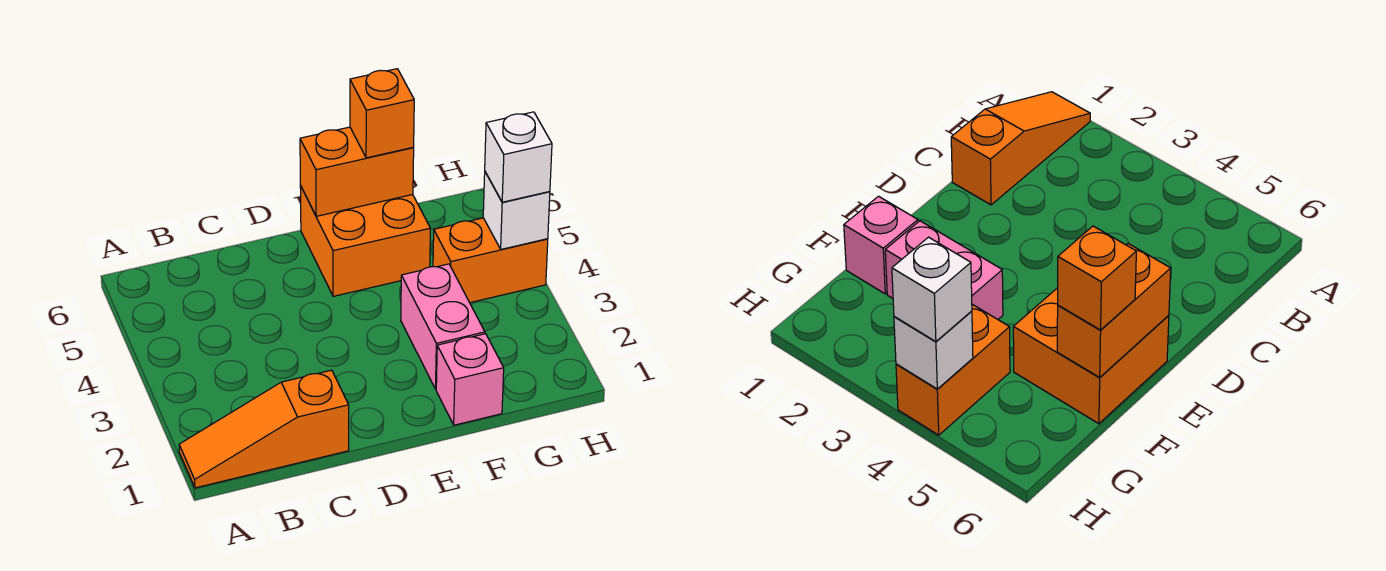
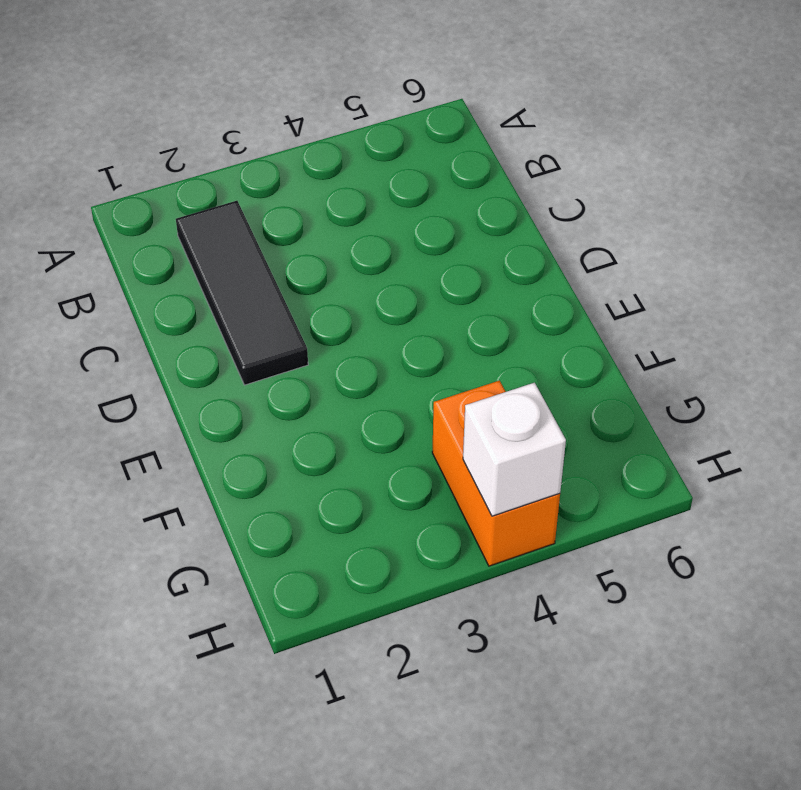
black tile B2:D2 level 1 -> none
none -> orange slope A1:C1 level 1 top C
none -> orange brick E5:F6 level 1

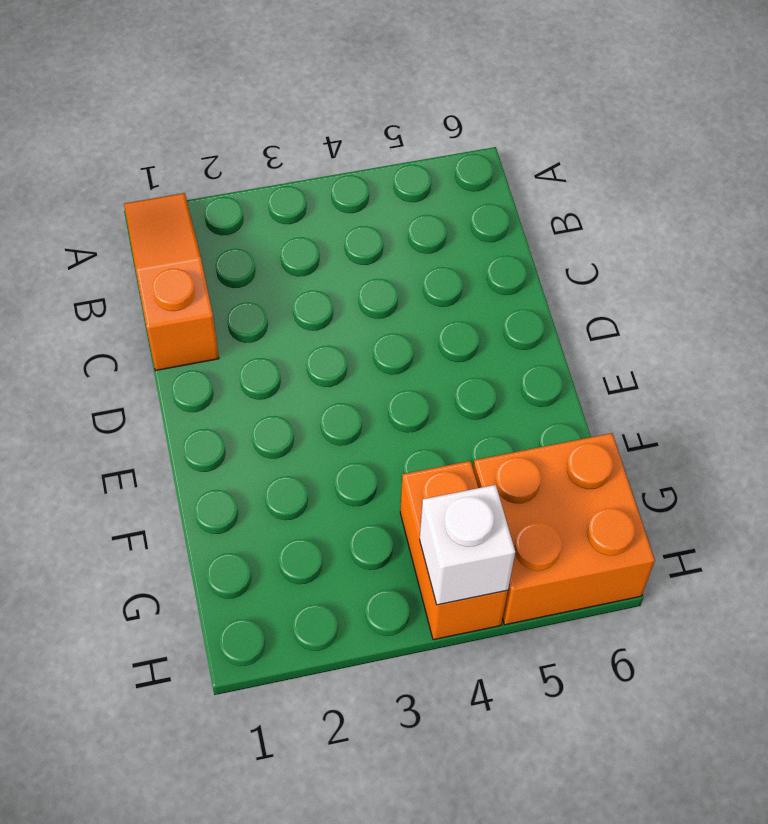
orange brick G5:H6 level 1 -> orange brick E5:F6 level 1
none -> pink brick F1 level 1
none -> pink brick F2:F3 level 1

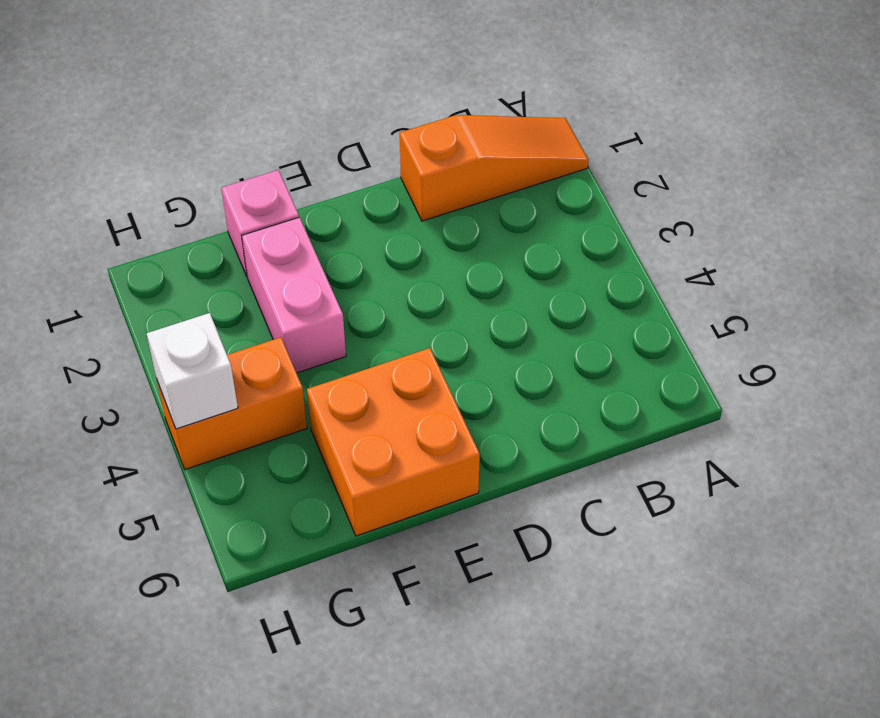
none -> orange brick E6:F6 level 2
none -> orange brick F6 level 3

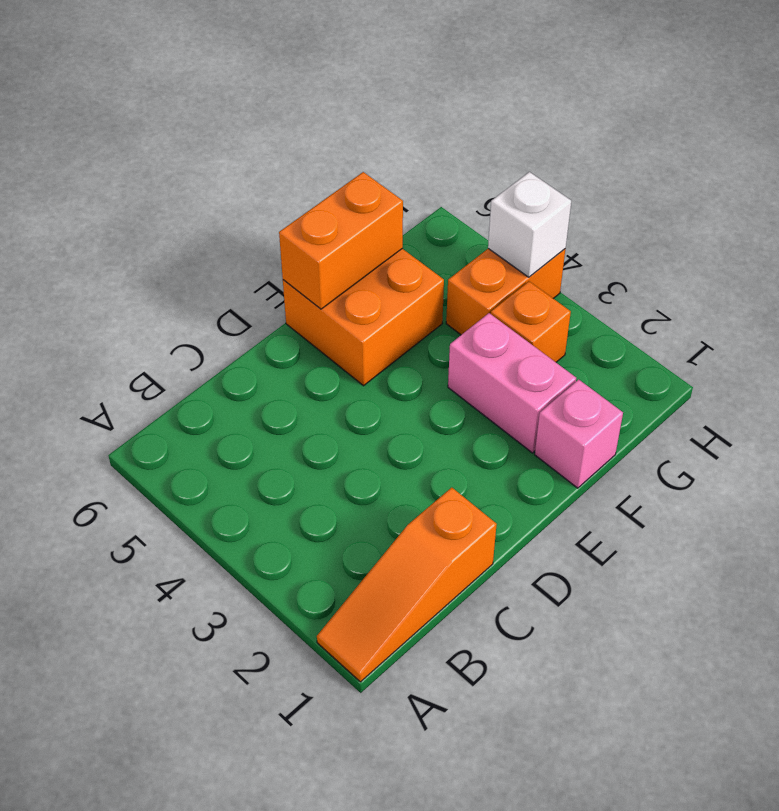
orange brick G3 level 1 -> orange brick F6 level 3
none -> white brick H4 level 3

